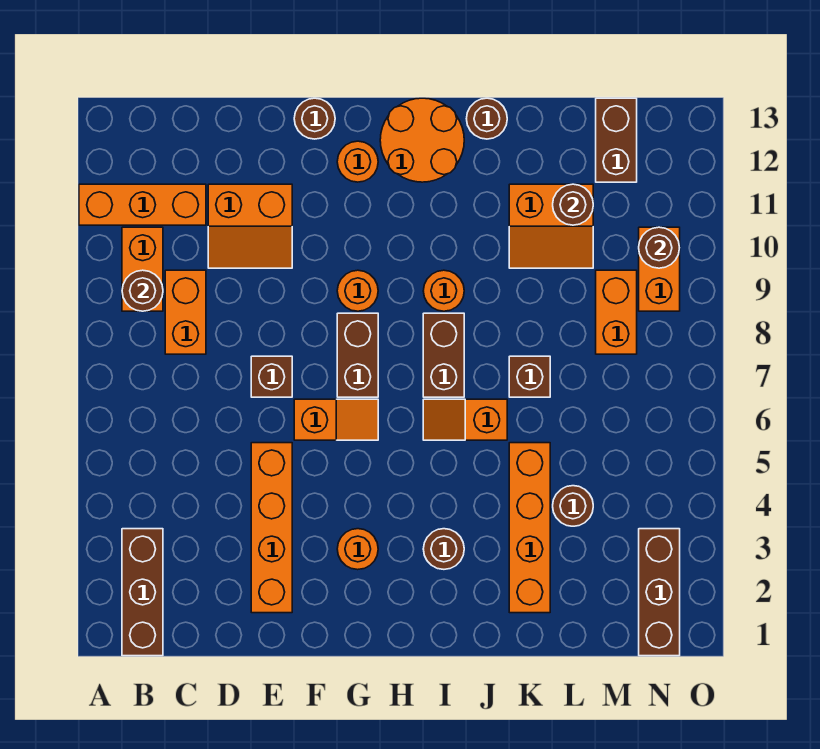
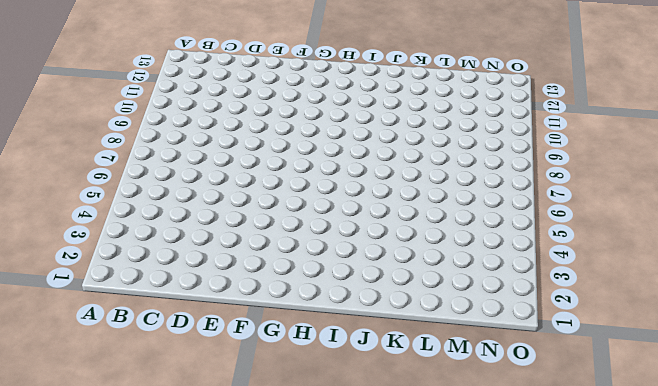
none -> orange brick A11:C11 level 1
none -> brown brick B1:B3 level 1
none -> orange brick B9:B10 level 1
none -> orange brick C8:C9 level 1

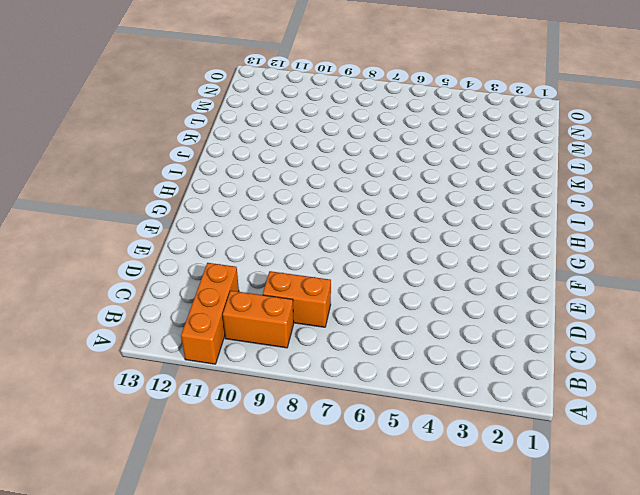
none -> brown brick B1:B3 level 1
none -> orange slope D10:E11 level 1 top 11
none -> orange brick E2:E5 level 1
none -> brown brick E7 level 1

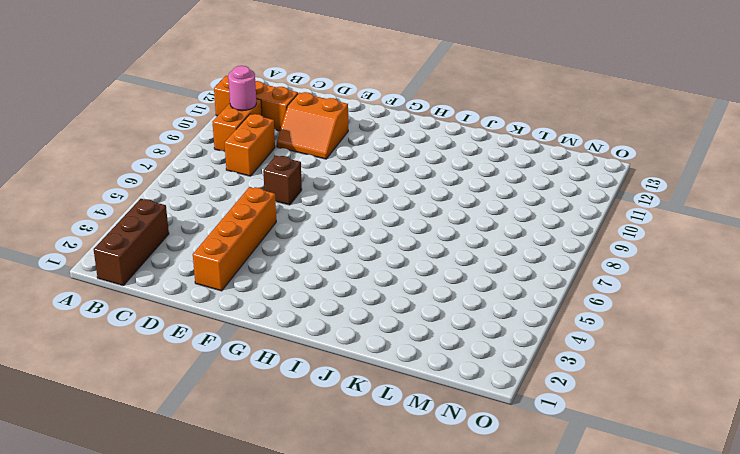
pink round brick B10 level 2 -> none
none -> orange slope F6:G6 level 1 top F
none -> brown round brick F13 level 1
none -> orange round brick G3 level 1
none -> brown brick G7:G8 level 1

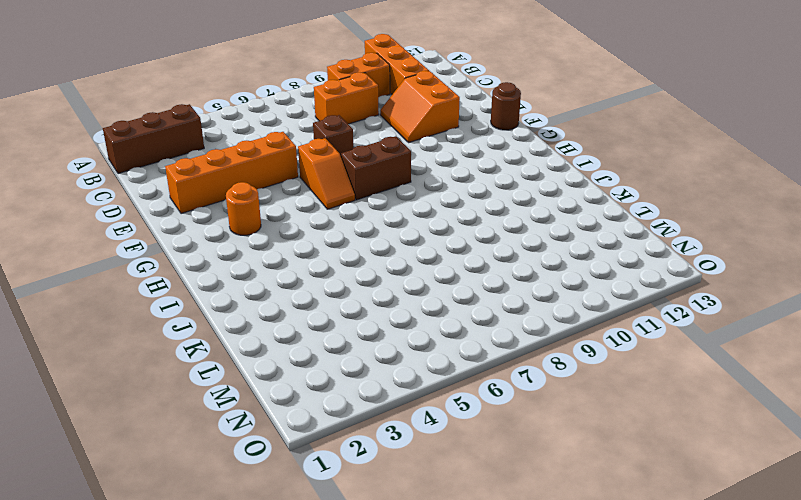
none -> orange round brick G9 level 1
none -> orange round brick G12 level 1
none -> orange round brick H12:I13 level 1
none -> brown round brick I3 level 1

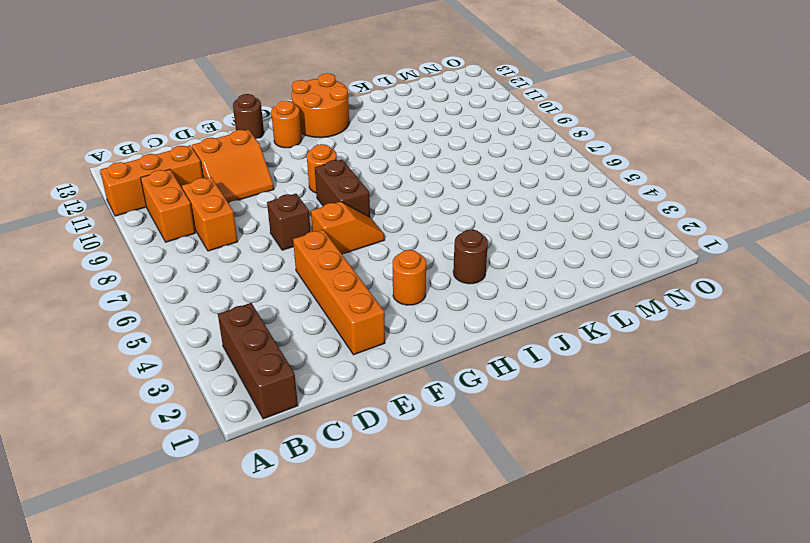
none -> orange slope I6:J6 level 1 top J
none -> brown brick I7:I8 level 1
none -> orange round brick I9 level 1
none -> brown round brick J13 level 1

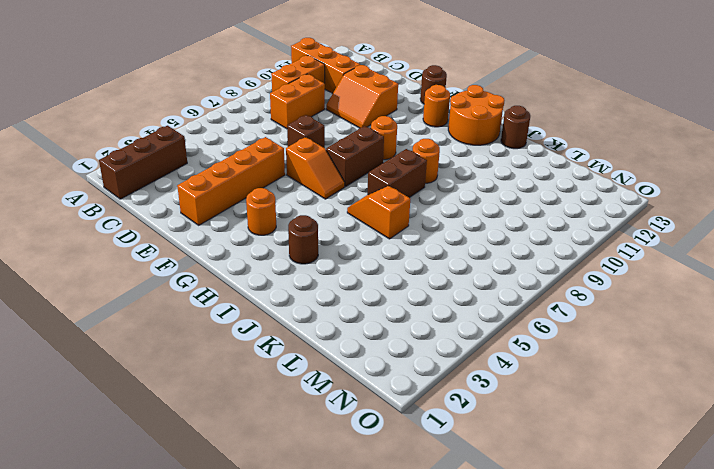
none -> orange brick K2:K5 level 1
none -> brown brick K7 level 1
none -> orange slope K10:L11 level 1 top 11
none -> brown round brick L4 level 1

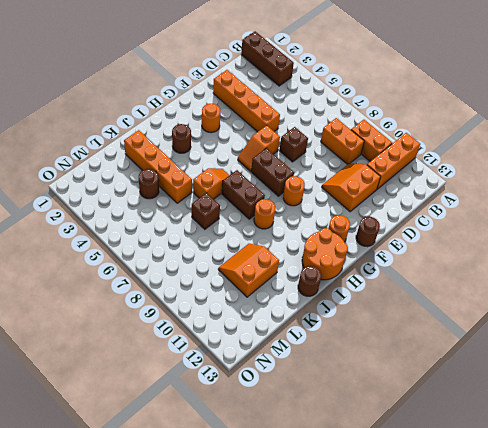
none -> orange brick M8:M9 level 1
none -> brown brick M12:M13 level 1
none -> brown brick N1:N3 level 1
none -> orange brick N9:N10 level 1

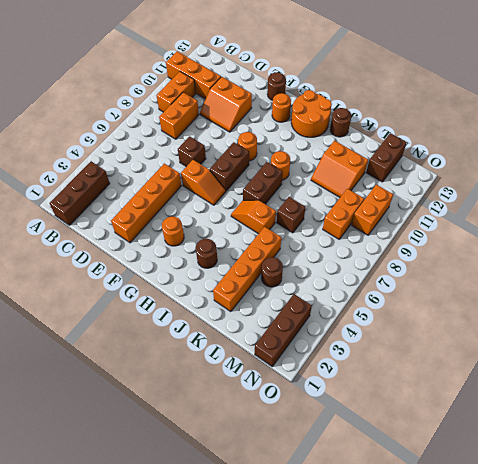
none -> brown round brick B9 level 2
none -> brown round brick L11 level 2
none -> brown round brick N10 level 2

